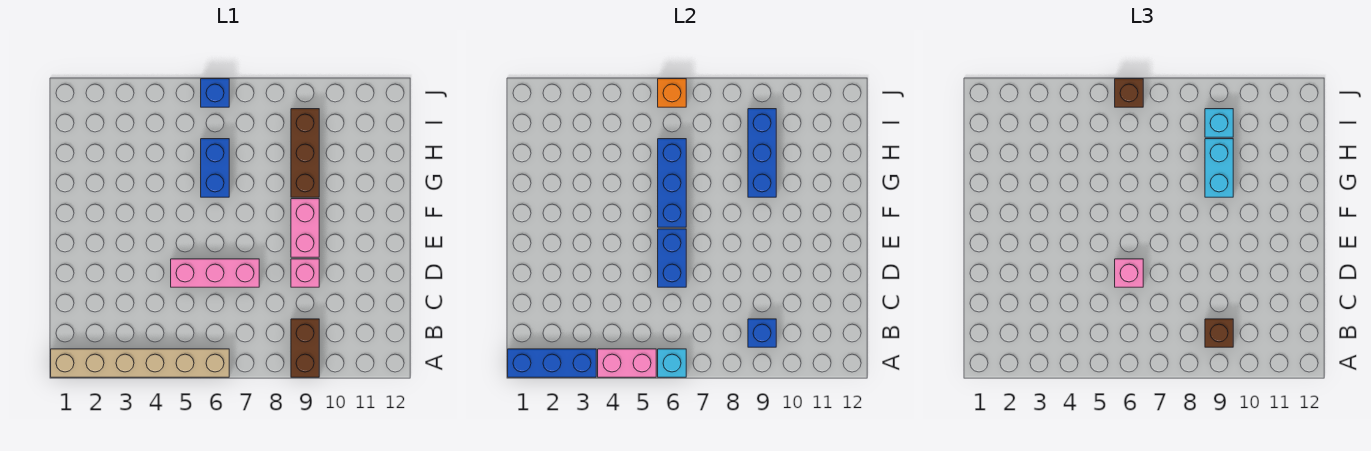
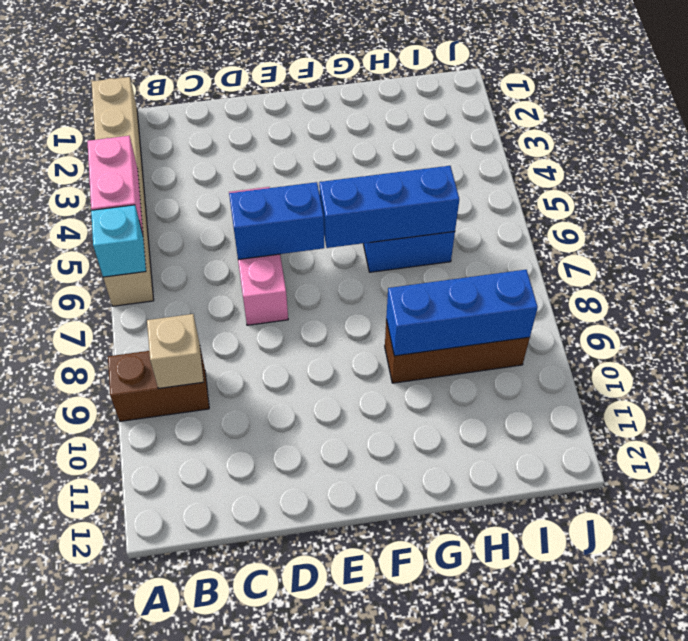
tan brick B9 level 2 -> blue brick B9 level 2
none -> pink brick D9 level 1
none -> pink brick E9:F9 level 1
none -> blue brick J6 level 1

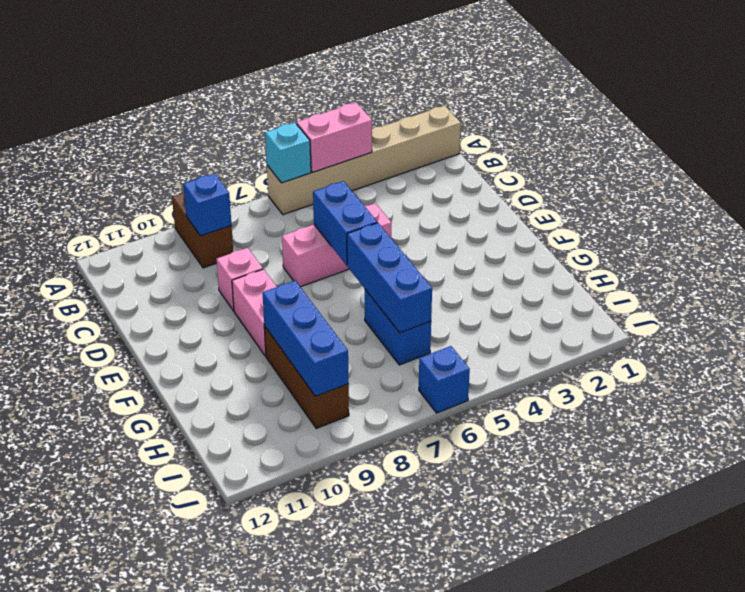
none -> blue brick A1:A3 level 2
none -> orange brick J6 level 2
none -> brown brick B9 level 3

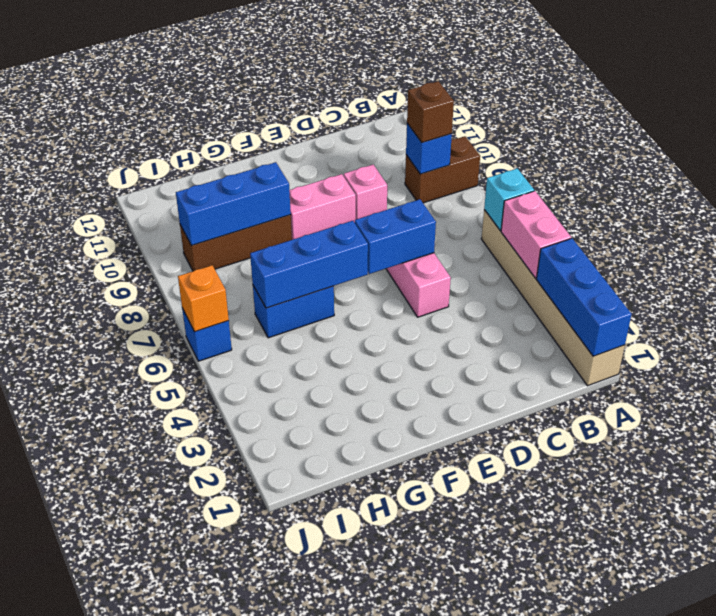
none -> pink brick D6 level 3
none -> cyan brick G9:H9 level 3
none -> cyan brick I9 level 3

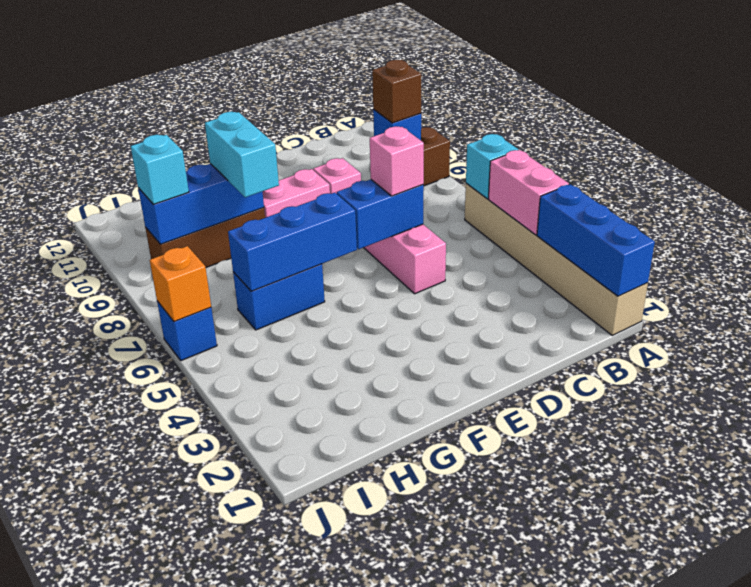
cyan brick G8:G9 level 3 -> cyan brick G9:H9 level 3
none -> brown brick J6 level 3

